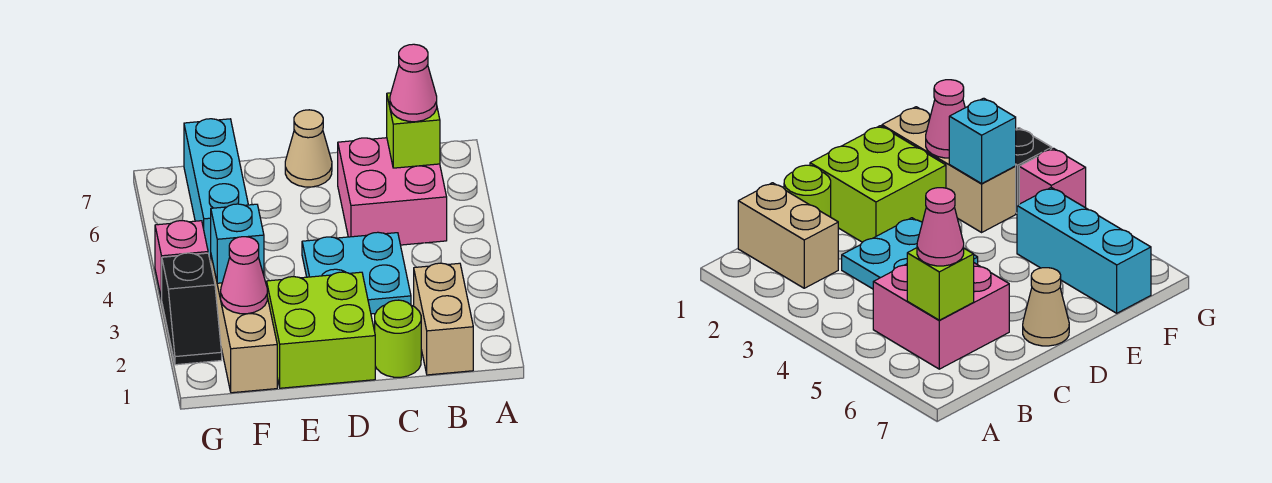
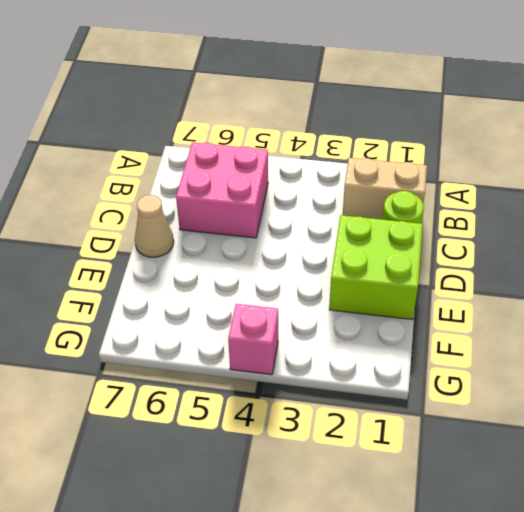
none -> cyan plate C3:D4 level 1
none -> tan brick F1:F3 level 1
none -> cyan brick F5:F7 level 1

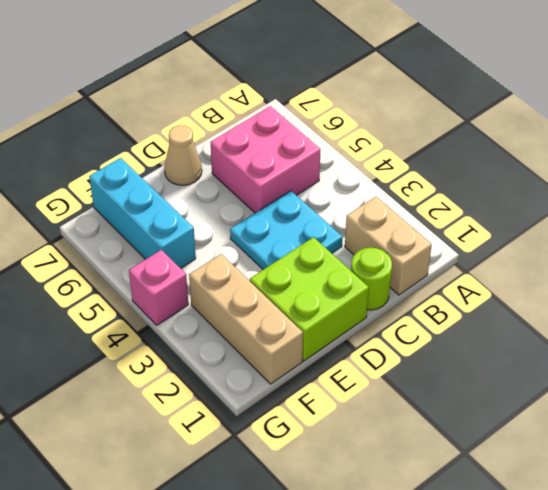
none -> black slope G2:G3 level 1 top 3
none -> lime brick B6 level 2
none -> pink cone F2 level 2

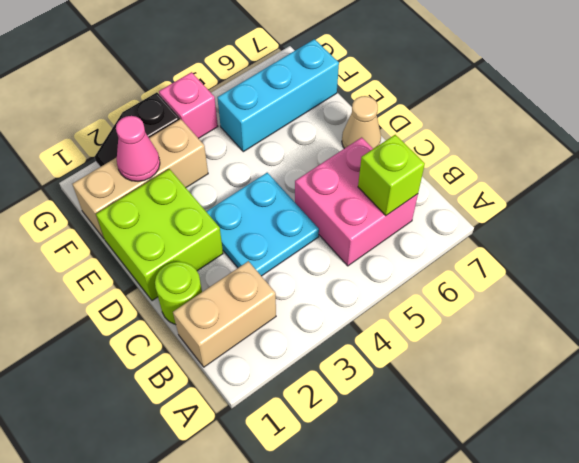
none -> cyan brick F3 level 2
none -> pink cone B6 level 3

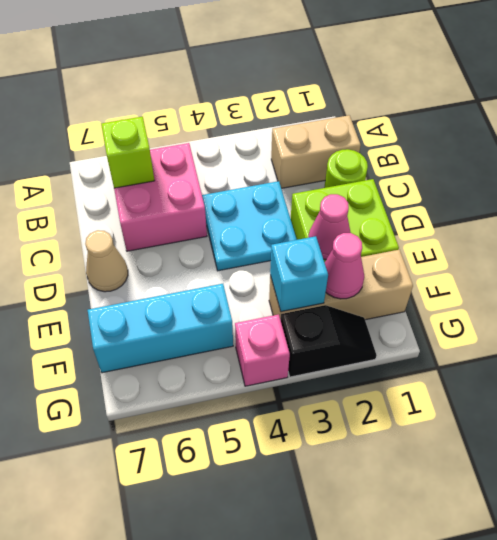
pink cone E2 level 2 -> pink cone B6 level 3

